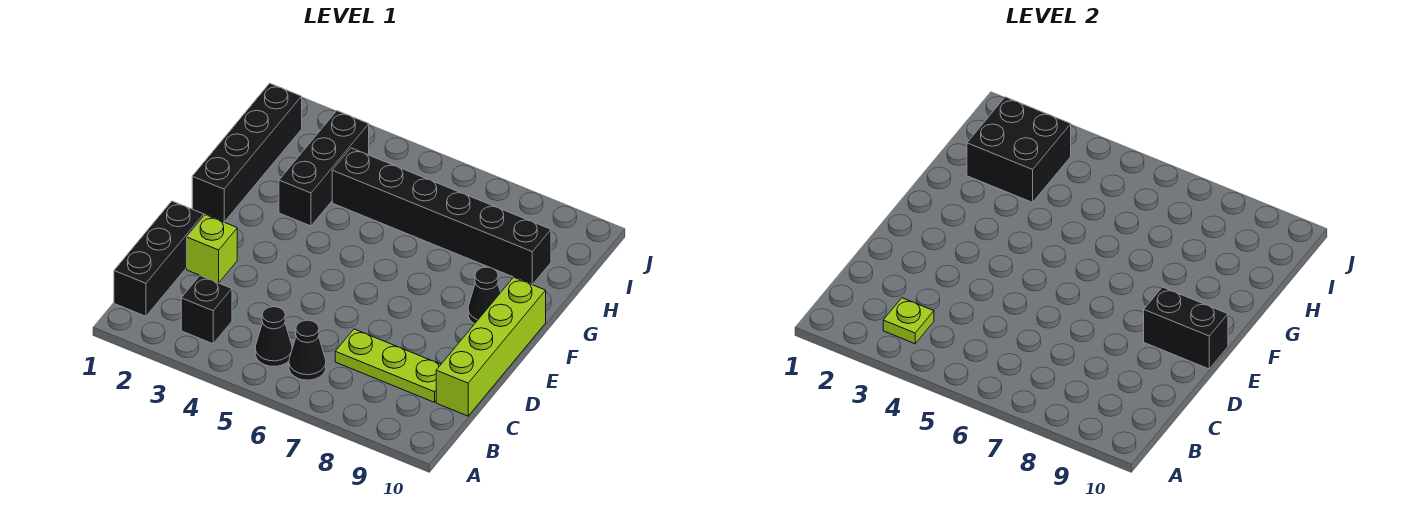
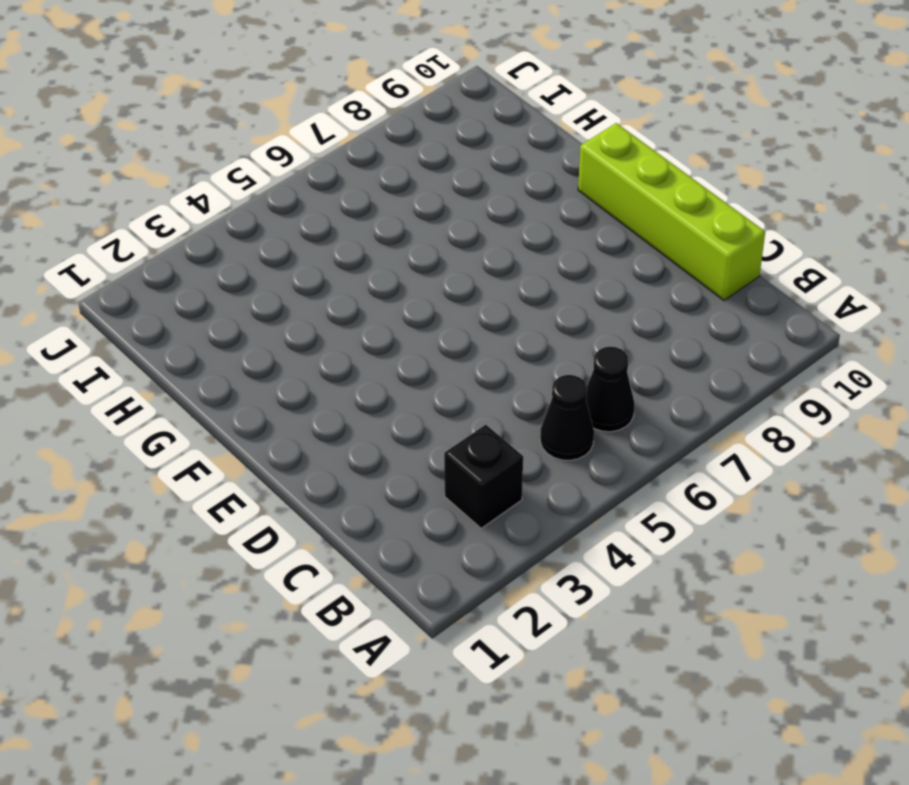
none -> black brick B1:D1 level 1
none -> lime plate C7:C9 level 1
none -> lime brick D2 level 1

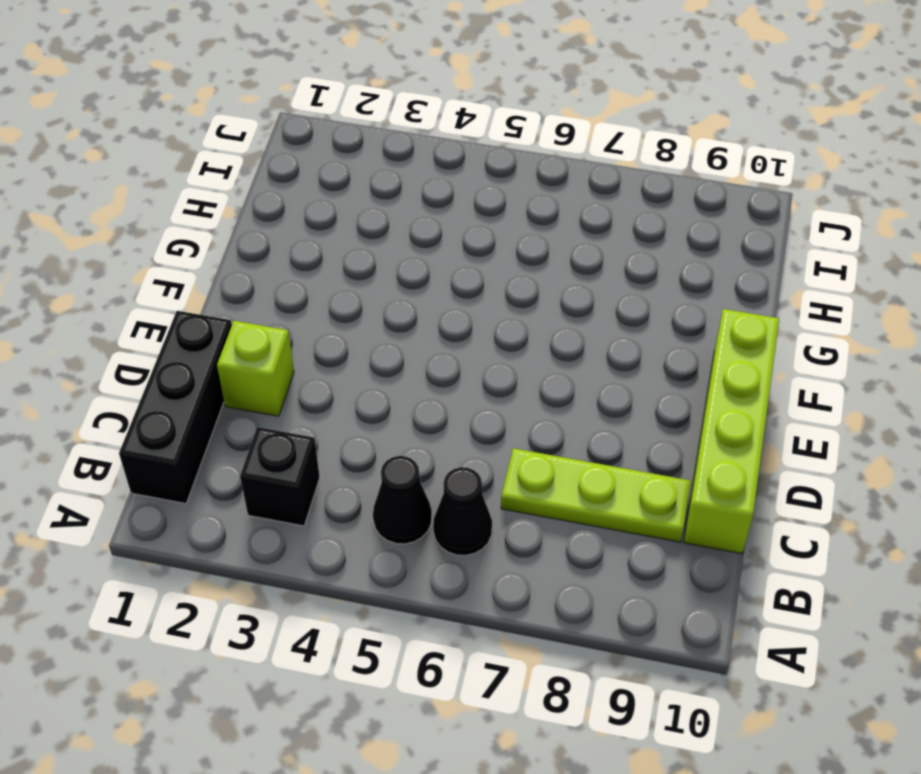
none -> black brick F1:I1 level 1
none -> black cone F9 level 1
none -> black brick G3:I3 level 1

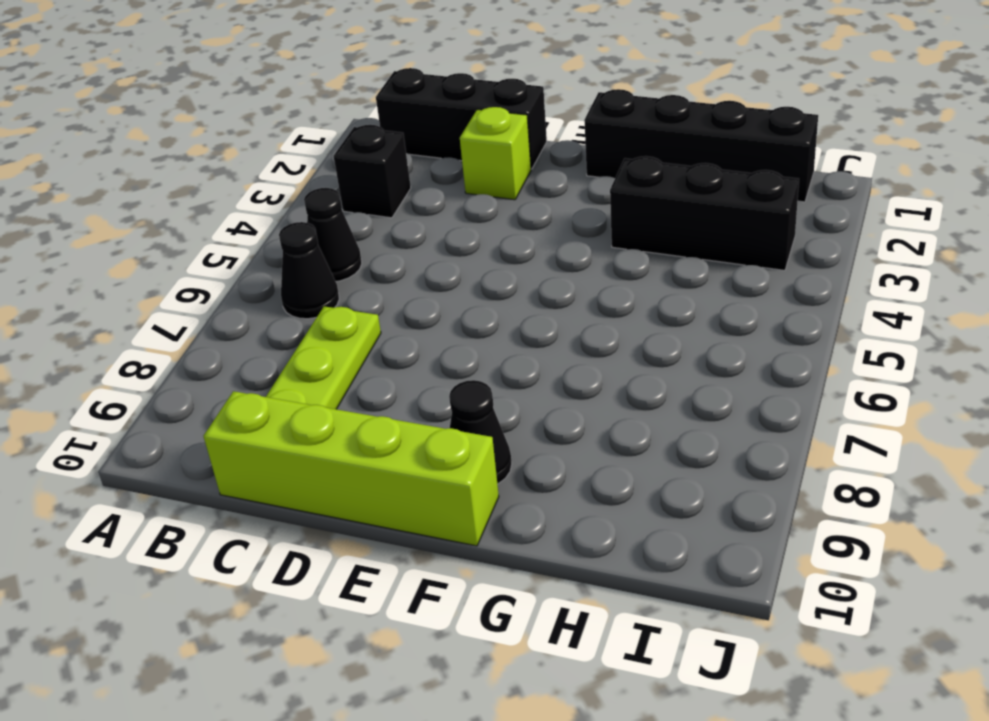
none -> black brick H4:H9 level 1
none -> lime plate B3 level 2
none -> black brick E9:E10 level 2

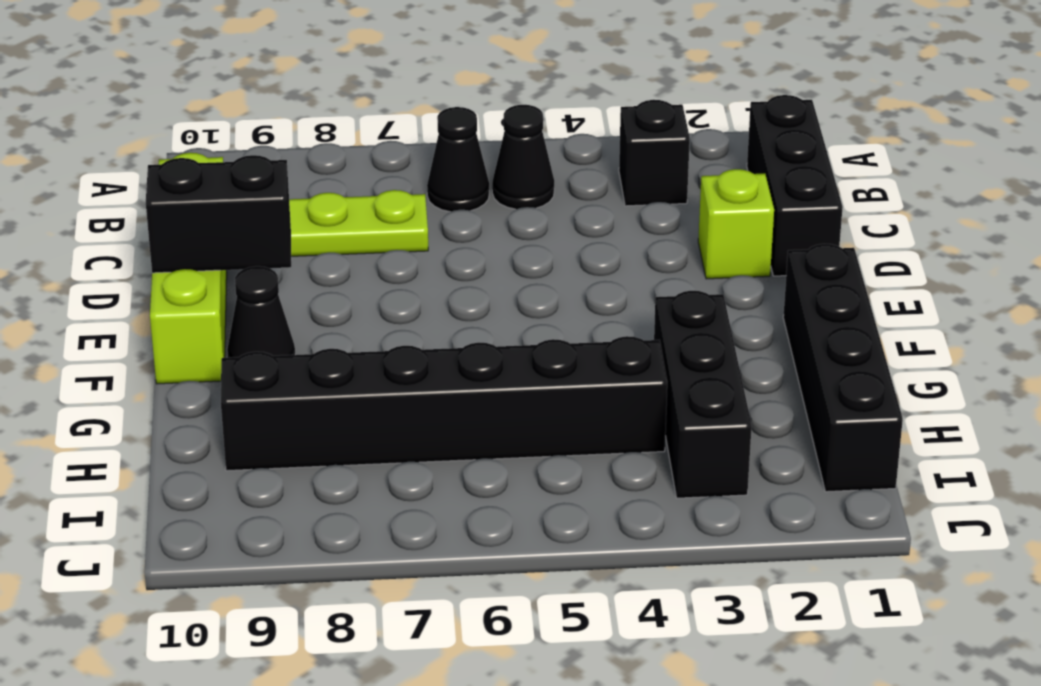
none -> lime plate B3 level 2
none -> black brick H2:I3 level 2

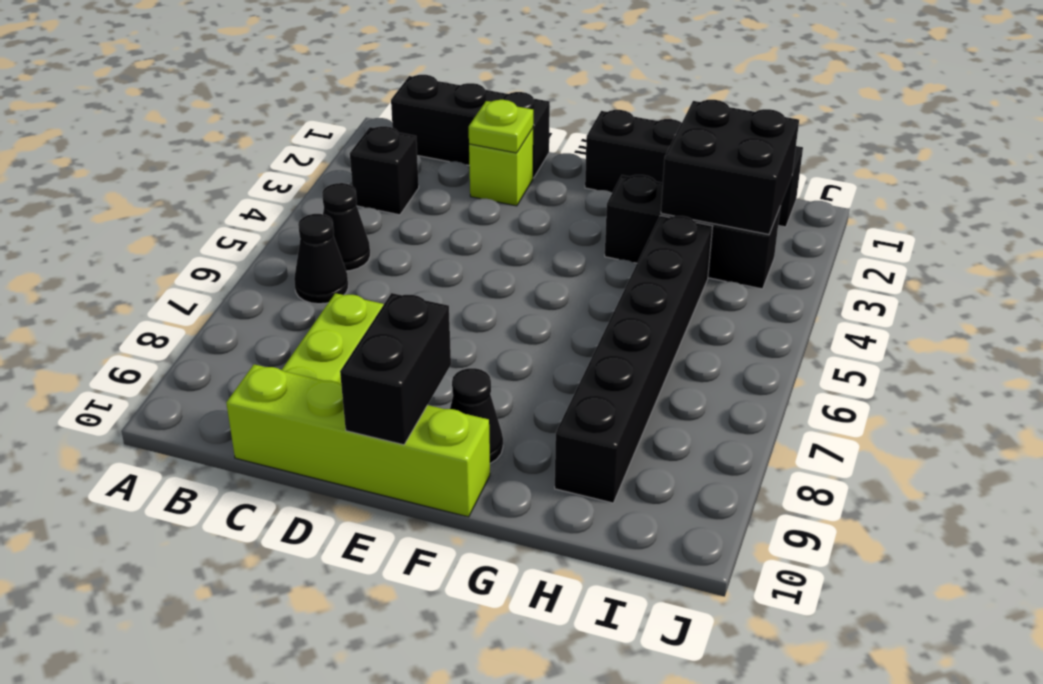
lime plate D2 level 2 -> lime plate B3 level 2

